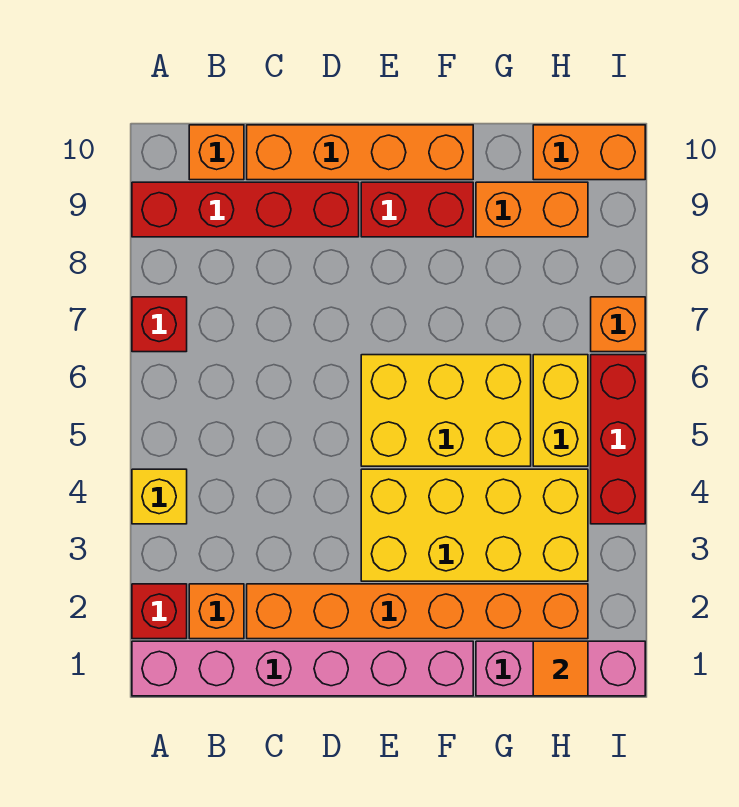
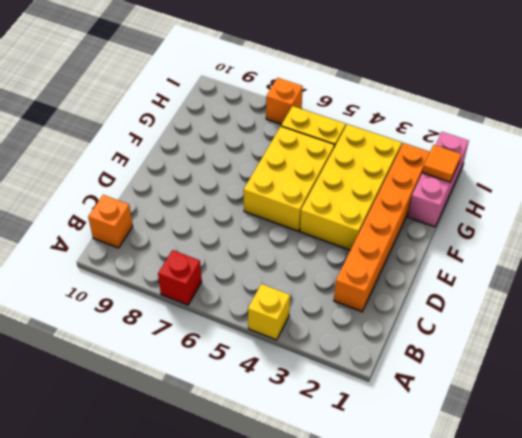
none -> pink brick A1:F1 level 1
none -> red brick A2 level 1
none -> red brick A9:D9 level 1

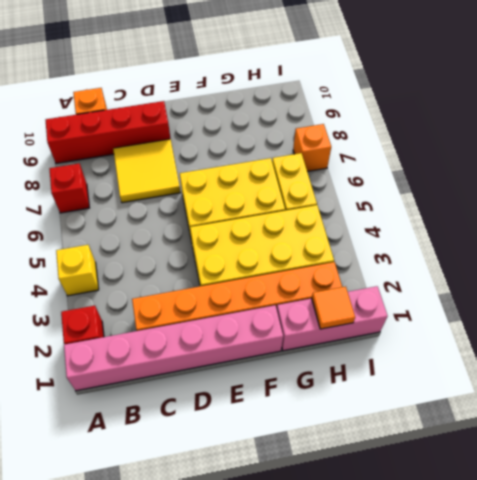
yellow tile C7:D8 level 1 -> none
none -> orange brick B2 level 1
none -> orange brick C10:F10 level 1
none -> red brick E9:F9 level 1

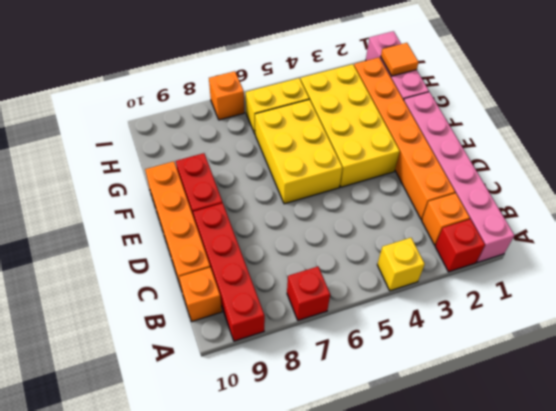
none -> orange brick G9:H9 level 1
none -> orange brick H10:I10 level 1
none -> red brick I4:I6 level 1

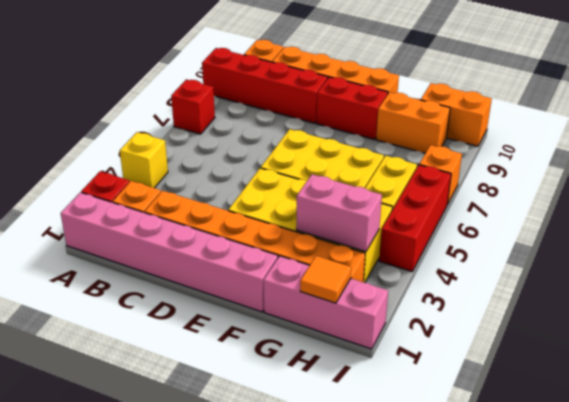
pink brick G3:H3 level 2 -> none

